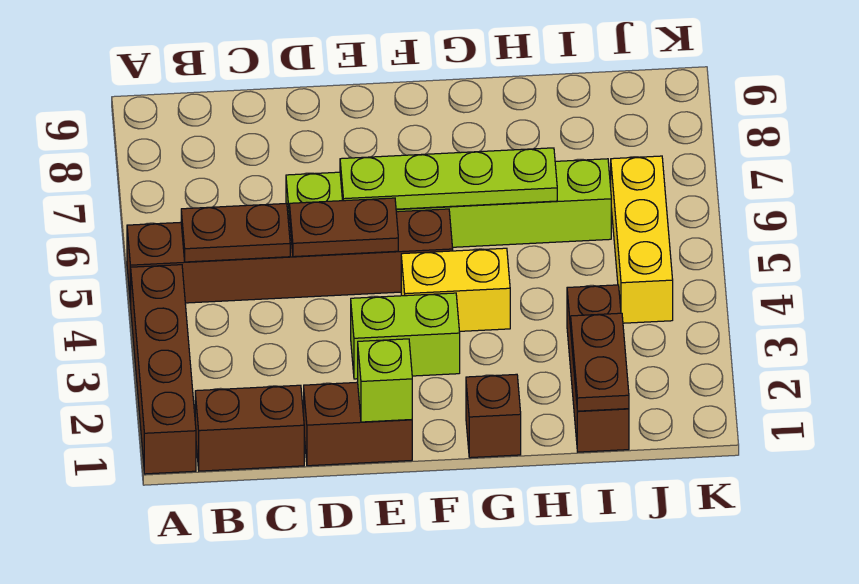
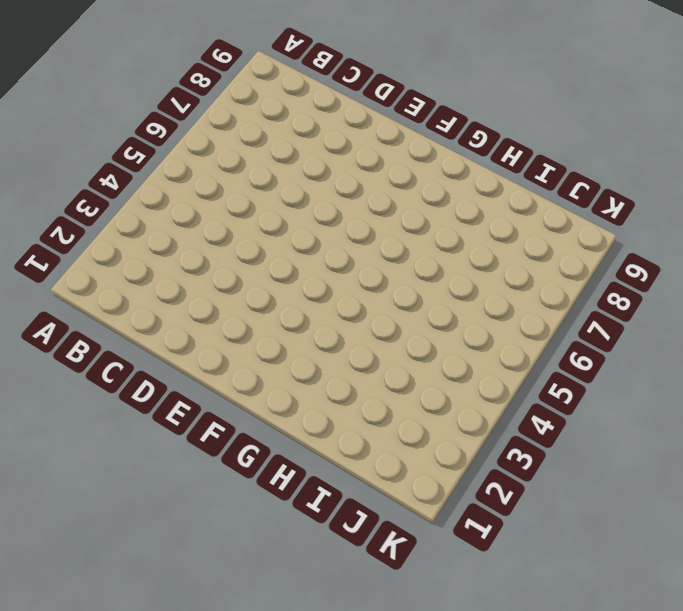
none -> brown brick A1:A4 level 1
none -> brown brick A5:F5 level 1
none -> brown brick B1:C1 level 1

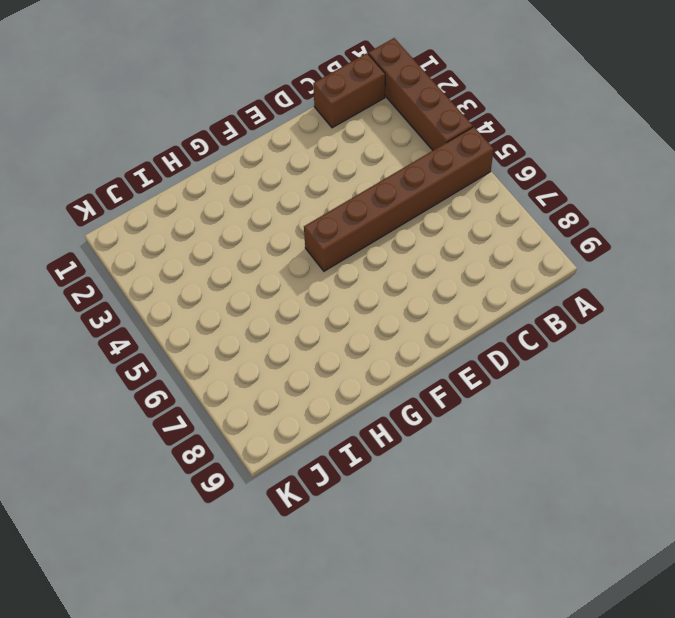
none -> brown brick D1:E1 level 1
none -> lime brick D6:I6 level 1
none -> lime brick E3:F3 level 1

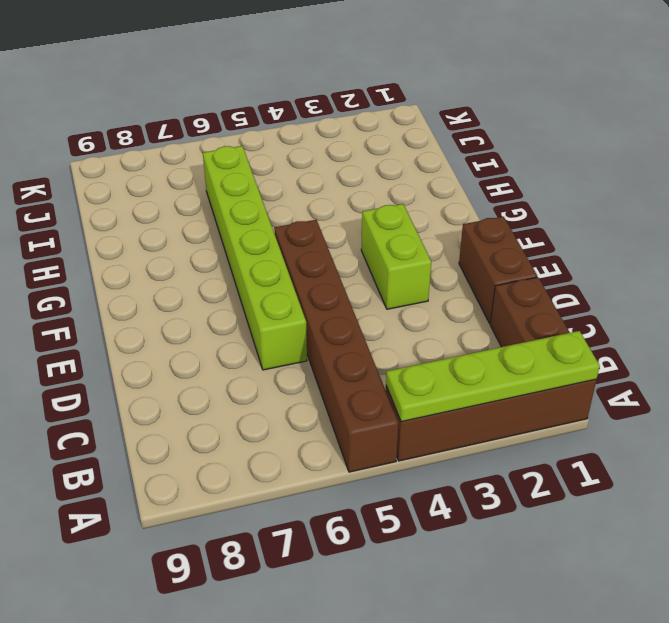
lime plate A1:A4 level 2 -> lime plate E6:H6 level 2
none -> yellow brick F4:G4 level 1
none -> brown brick G1 level 1
none -> brown brick I1:I3 level 1

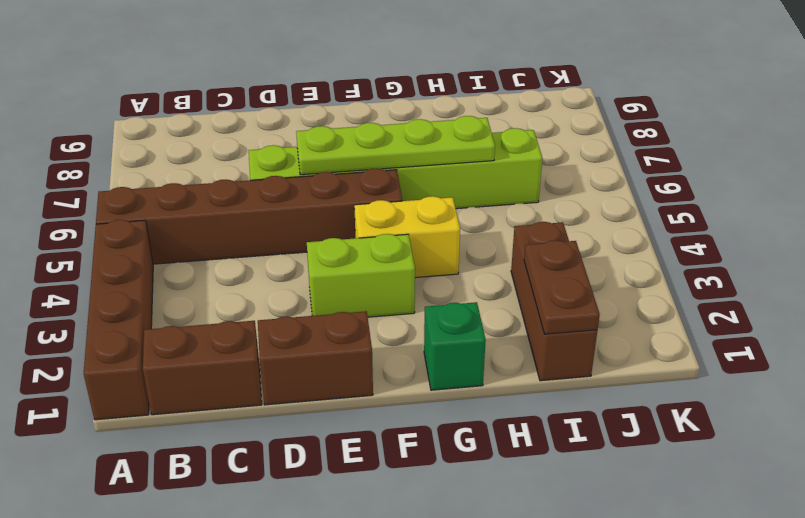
green brick G1 level 1 -> brown brick G1 level 1
none -> yellow brick J4:J6 level 1
none -> brown plate B5:C5 level 2
none -> brown plate D5:E5 level 2

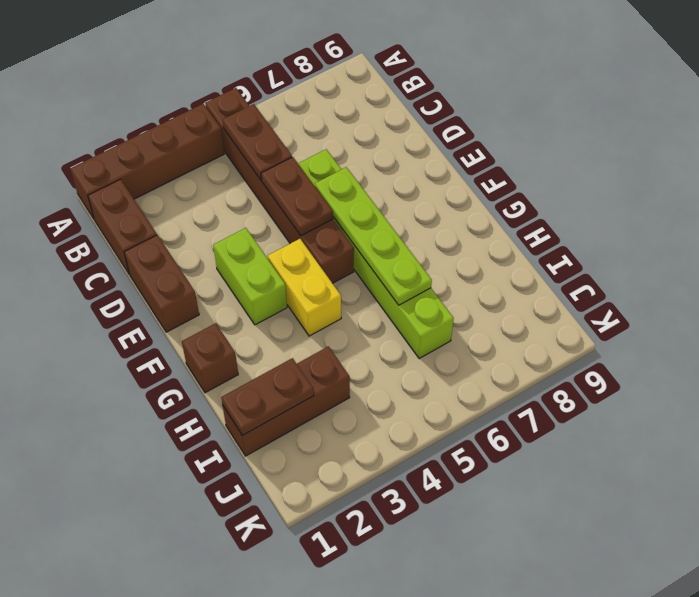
none -> yellow brick J4:J6 level 1
none -> lime brick E1 level 2

